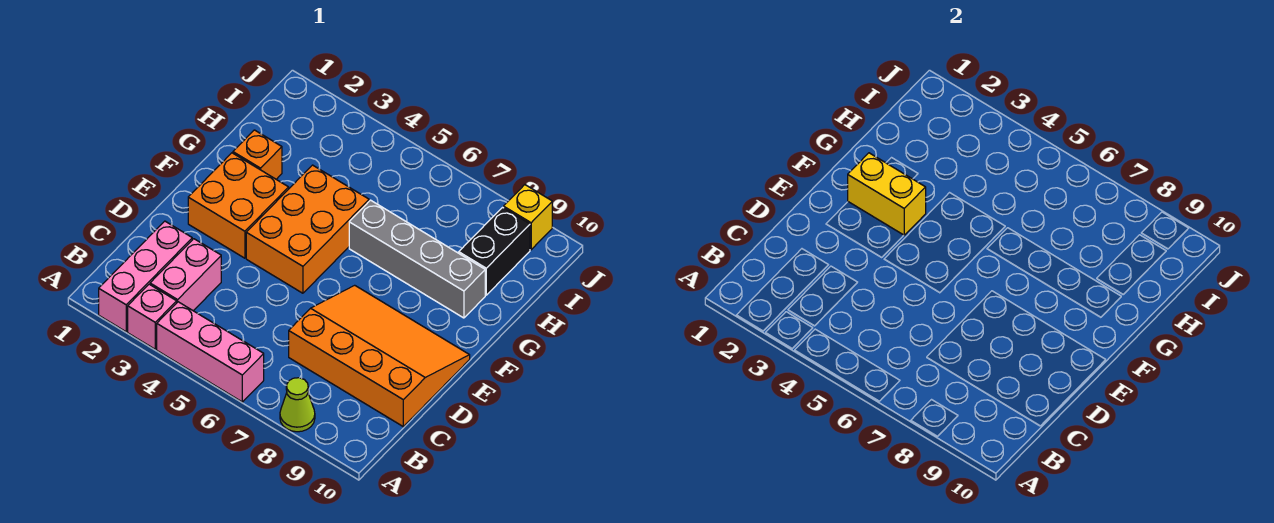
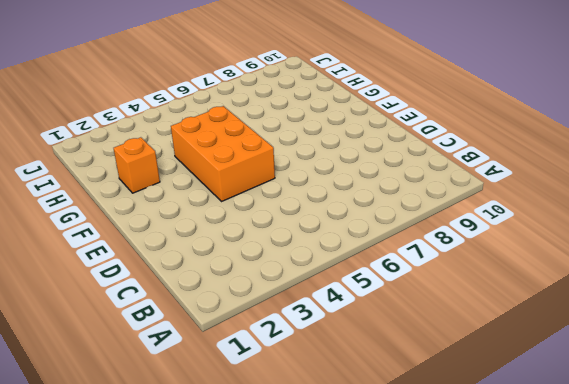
none -> pink brick A2:C2 level 1
none -> pink brick A3 level 1
none -> pink brick A4:A6 level 1

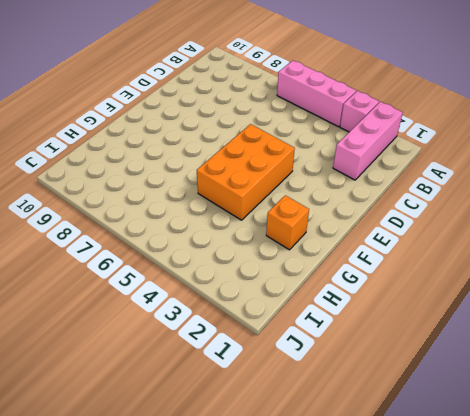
none -> lime cone A8 level 1
none -> pink brick B3:C3 level 1
none -> orange slope C7:E10 level 1 top C

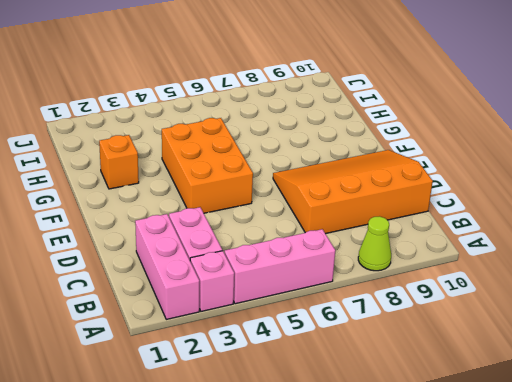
none -> orange brick E2:F3 level 1
none -> grey brick G6:G9 level 1
none -> black brick H9:I9 level 1

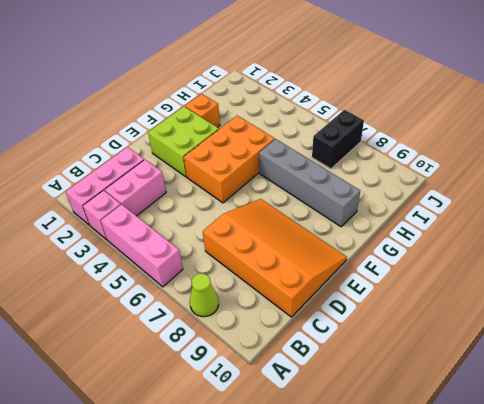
lime brick E2:F3 level 1 -> orange brick E2:F3 level 1
black brick I7:J7 level 1 -> black brick H9:I9 level 1
none -> yellow brick J9 level 1
none -> yellow brick F2:F3 level 2

